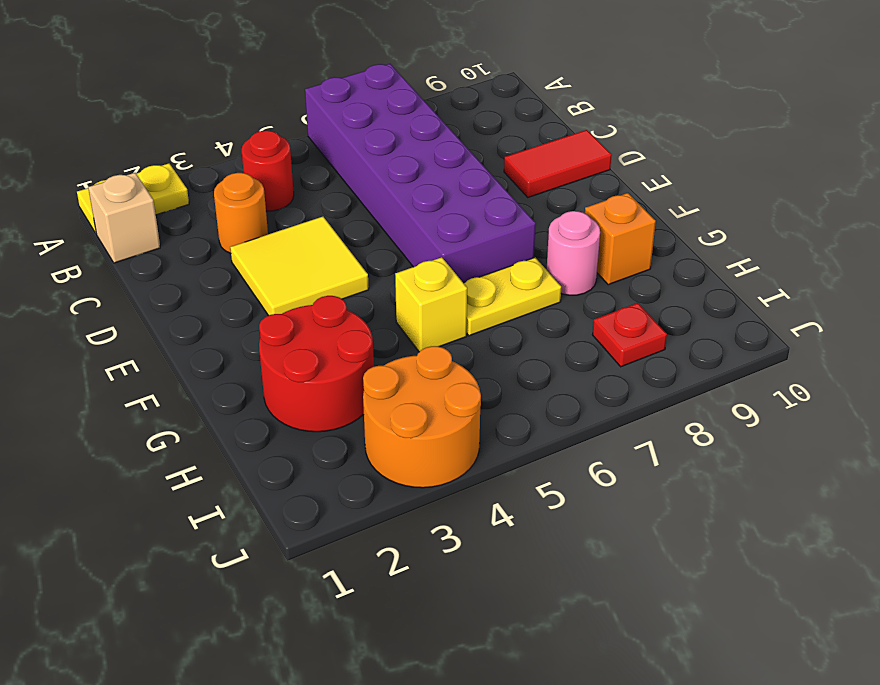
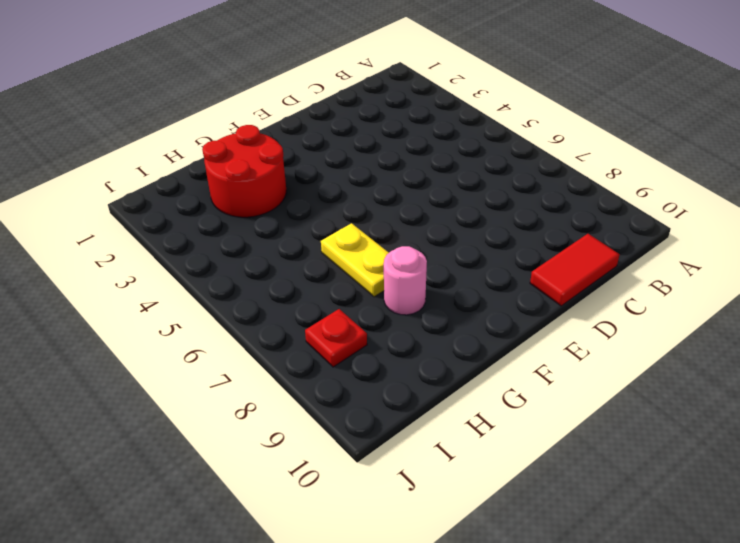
red tile C10:D10 level 1 -> red tile D9:D10 level 1
none -> yellow plate A1:A2 level 1
none -> purple brick A6:F7 level 1
none -> tan brick B1 level 1

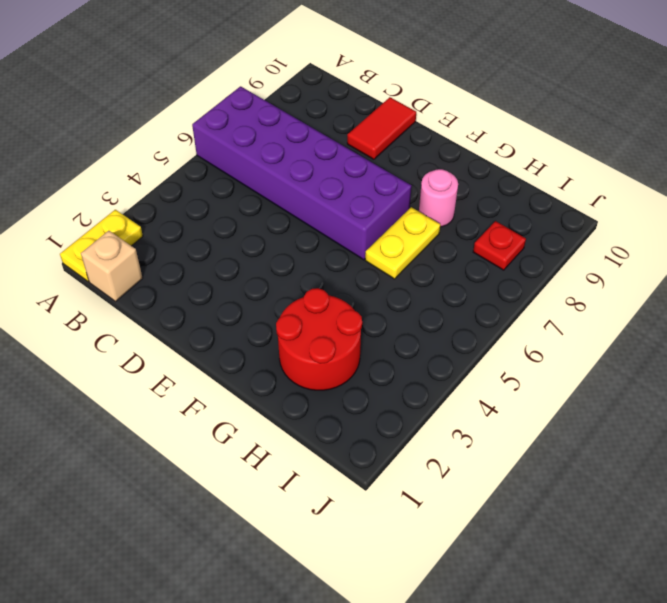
none -> red round brick B4 level 1
none -> orange round brick C3 level 1
none -> yellow tile D3:E4 level 1

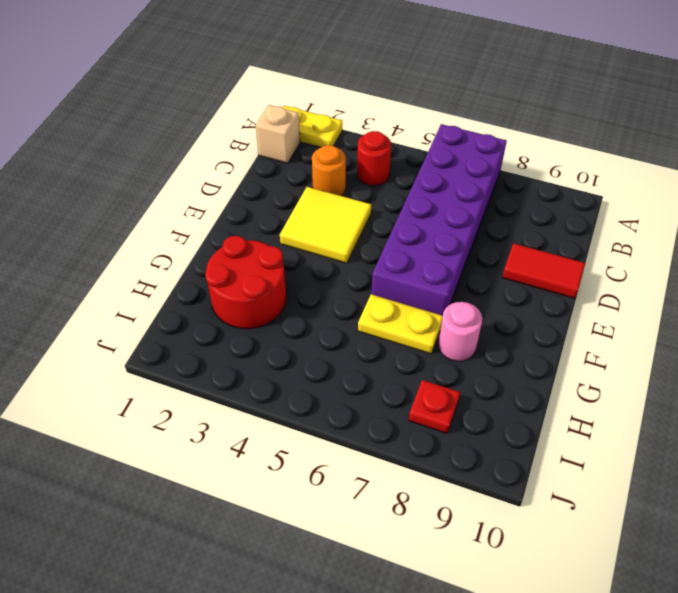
none -> yellow brick G5 level 1
none -> orange brick G9 level 1
none -> orange round brick I3:J4 level 1

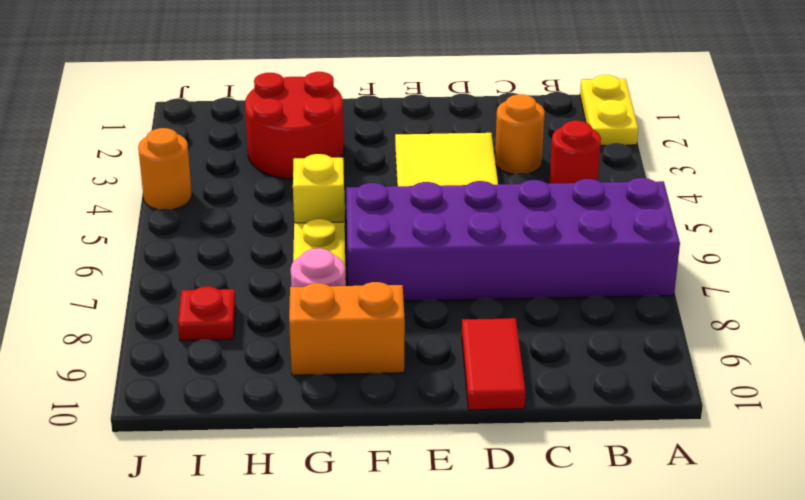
orange brick F9:G9 level 1 -> orange brick G9 level 1
orange round brick J4 level 1 -> orange round brick I3:J4 level 1
none -> tan brick B1 level 1

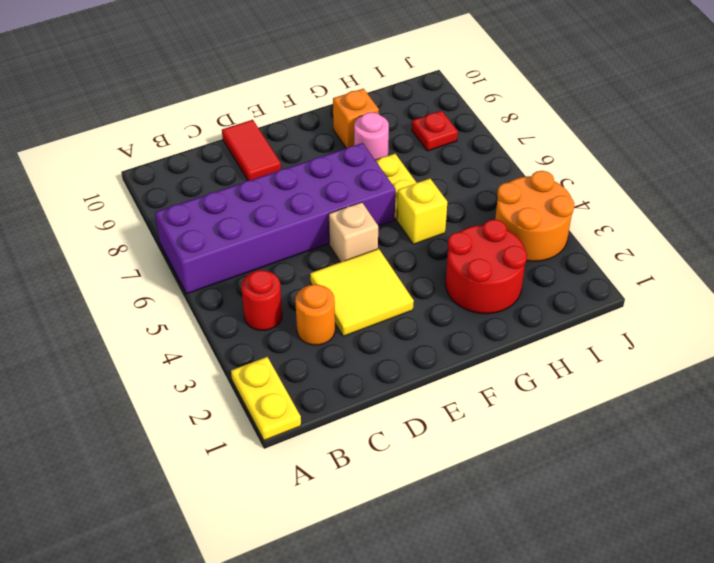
tan brick E5 level 1 -> tan brick B1 level 1

